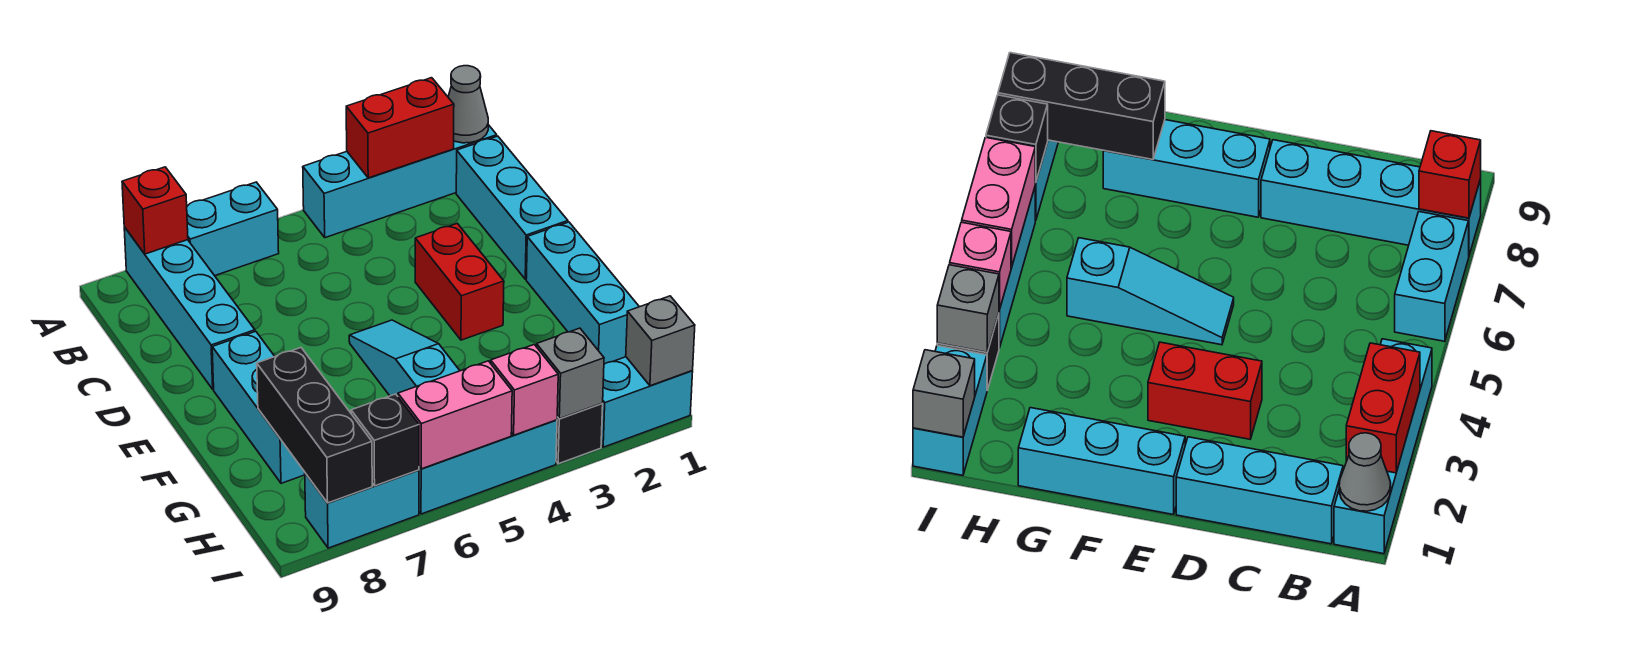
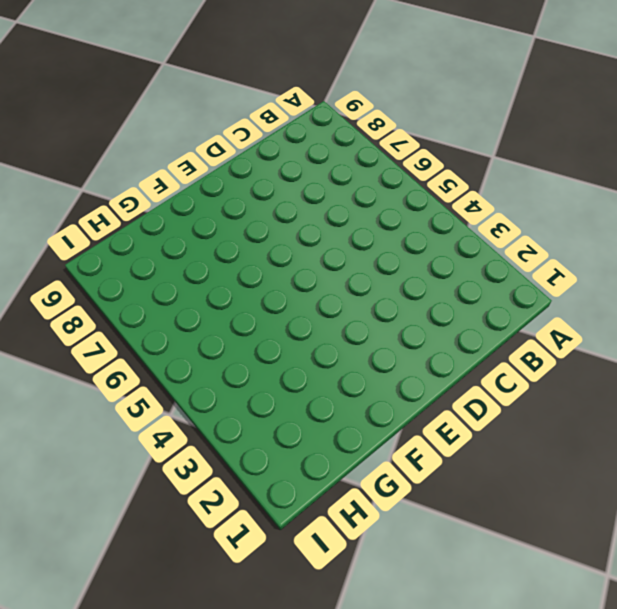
none -> cyan brick A1:A4 level 1
none -> cyan brick A6:A7 level 1
none -> cyan brick A8:D8 level 1

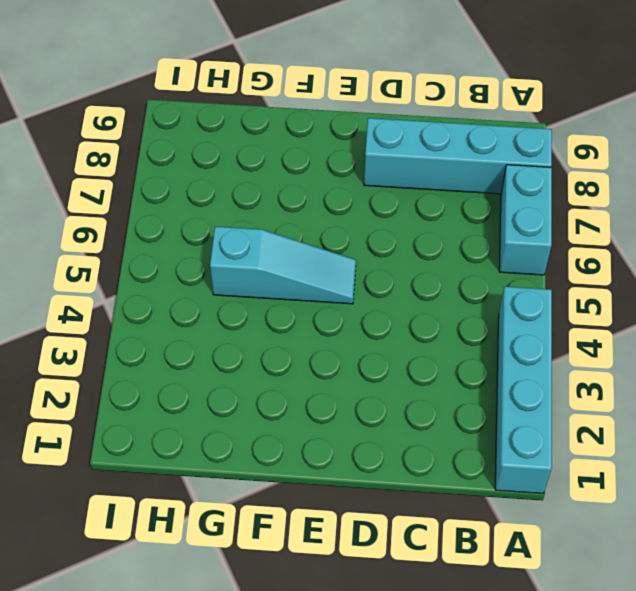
none -> cyan brick B1:D1 level 1
none -> red brick D3:E3 level 1
none -> cyan brick E1:G1 level 1

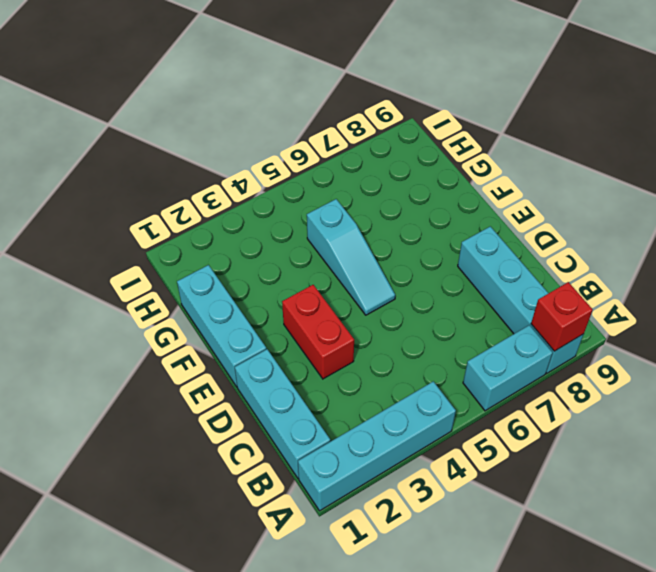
none -> cyan brick E8:G8 level 1
none -> cyan brick I1:I2 level 1
none -> black brick I3 level 1

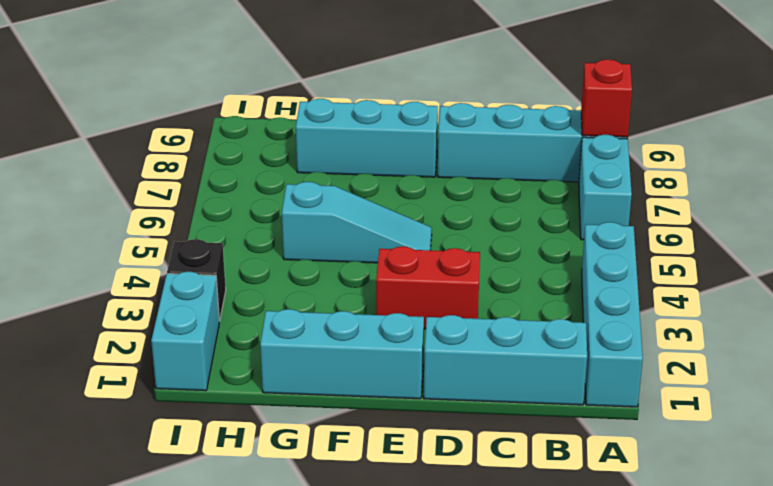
none -> cyan brick I4:I6 level 1
none -> cyan brick I7:I8 level 1
none -> grey cone A1 level 2

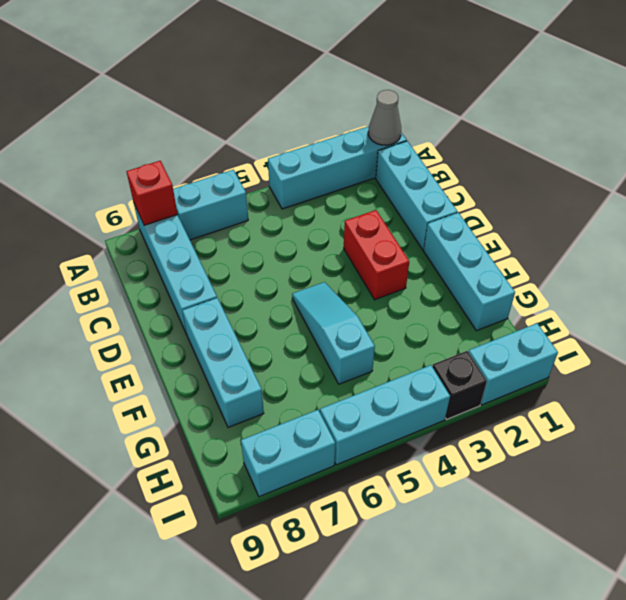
none -> red brick A2:A3 level 2
none -> black brick G8:I8 level 2
none -> grey brick I1 level 2

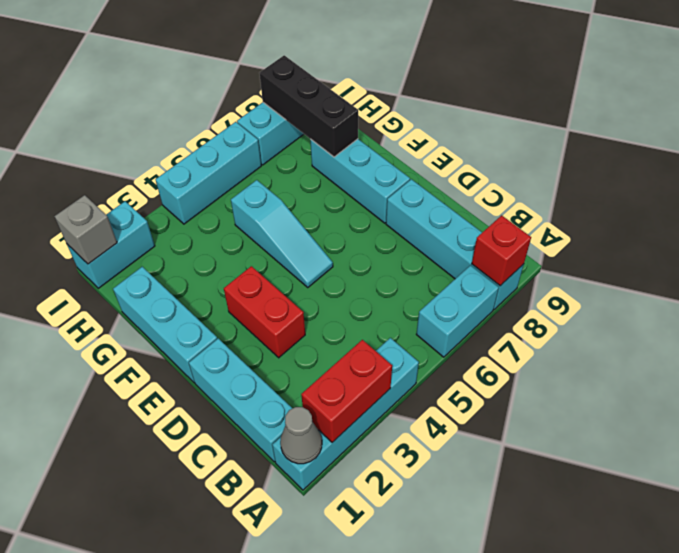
none -> black brick I3 level 1
none -> grey brick I3 level 2
none -> pink brick I4 level 2

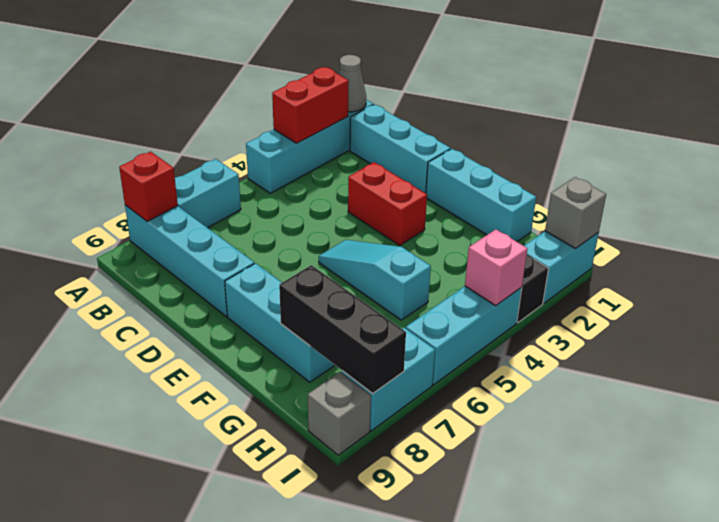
grey brick I9 level 1 -> grey brick I3 level 2
none -> pink brick I5:I6 level 2
none -> black brick I7 level 2

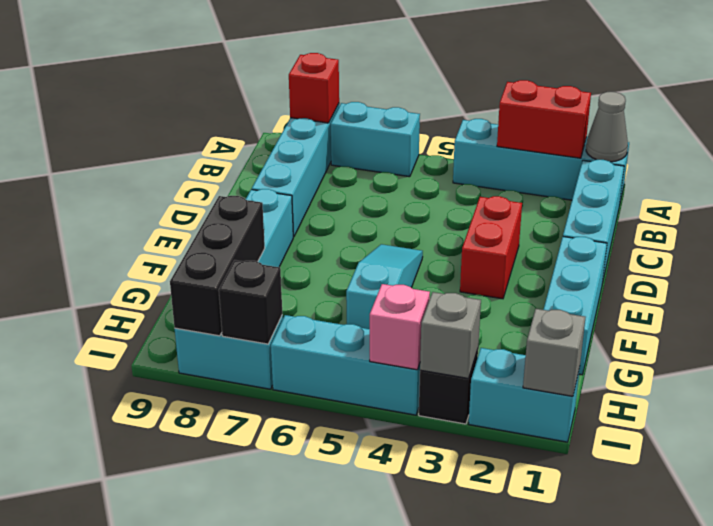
none -> pink brick I5:I6 level 2

